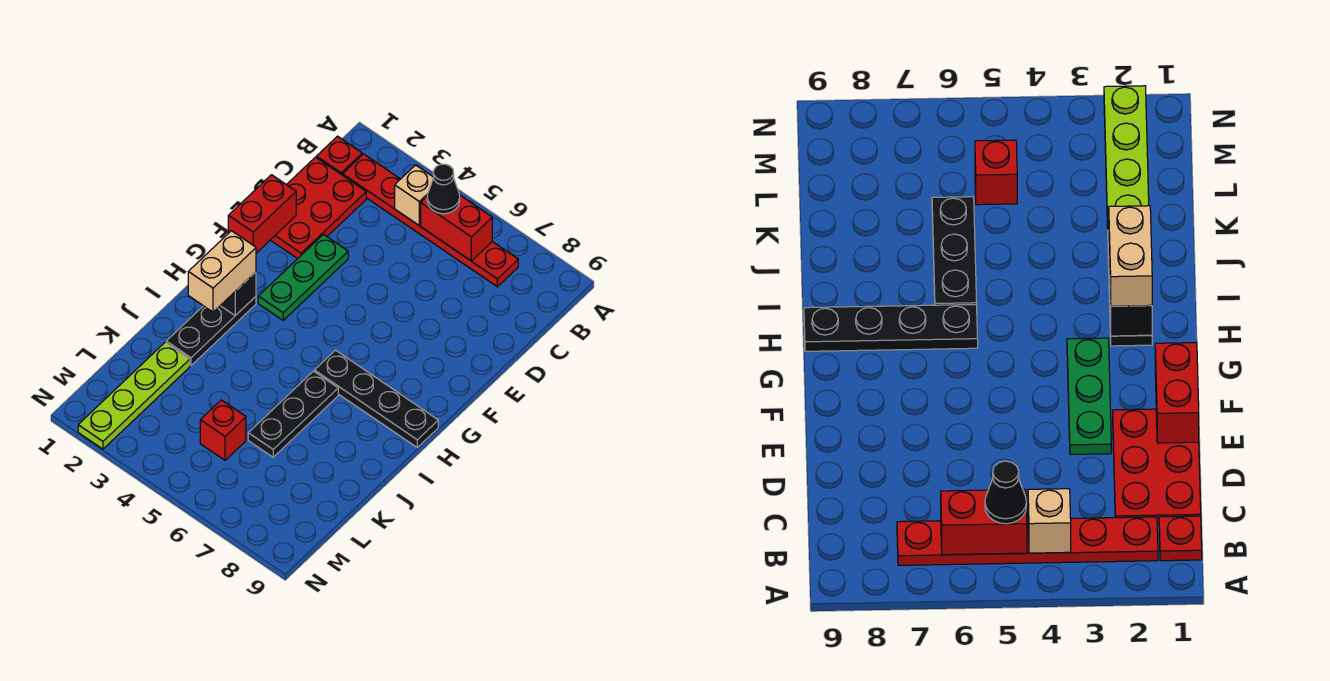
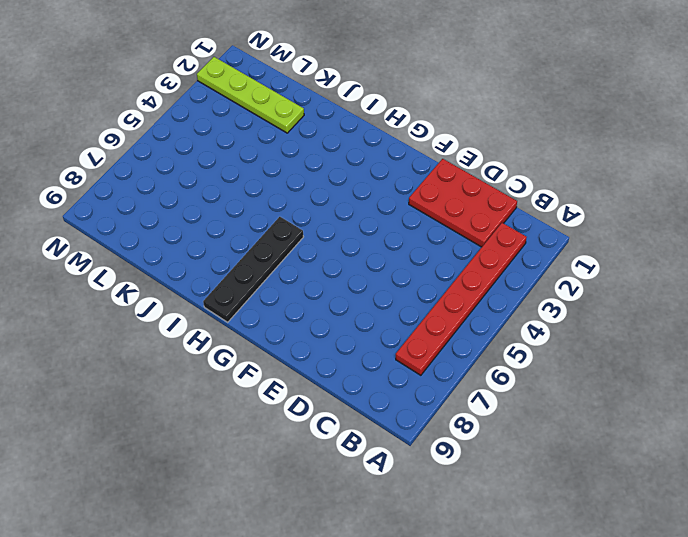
none -> red plate B1 level 1
none -> green plate E3:G3 level 1
none -> black plate H2:J2 level 1

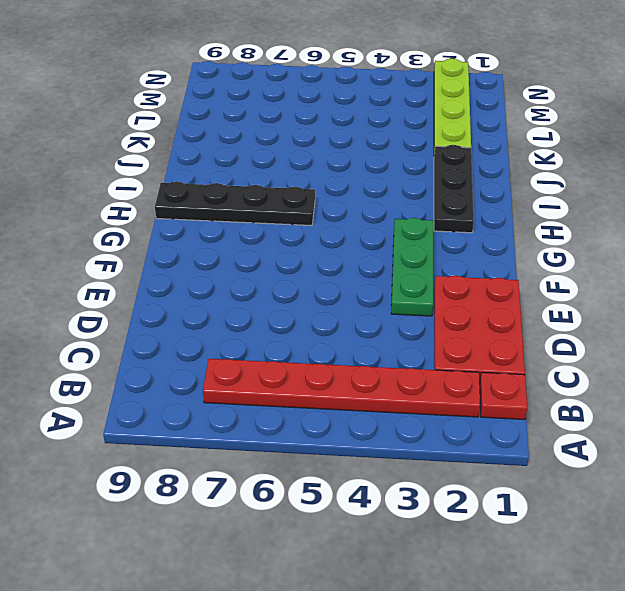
none -> black plate I6:K6 level 1
none -> red brick L5 level 1
none -> tan brick B4 level 2

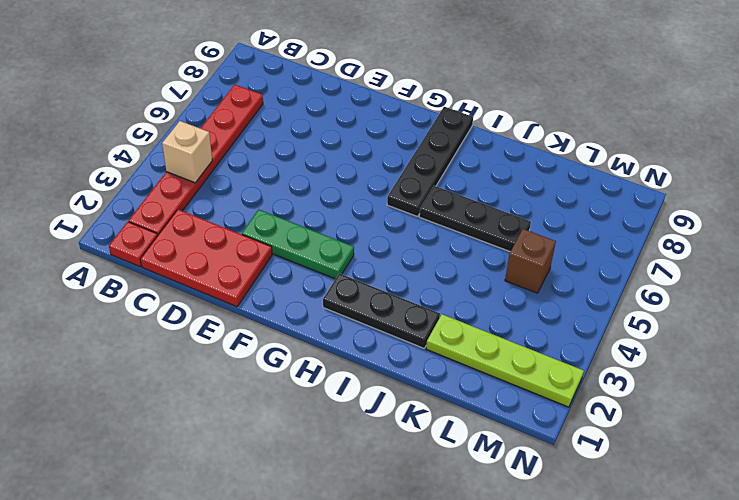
brown brick L5 level 1 -> red brick L5 level 1
none -> red brick B5:B6 level 2
none -> red brick E1:F1 level 2
none -> black brick H2 level 2

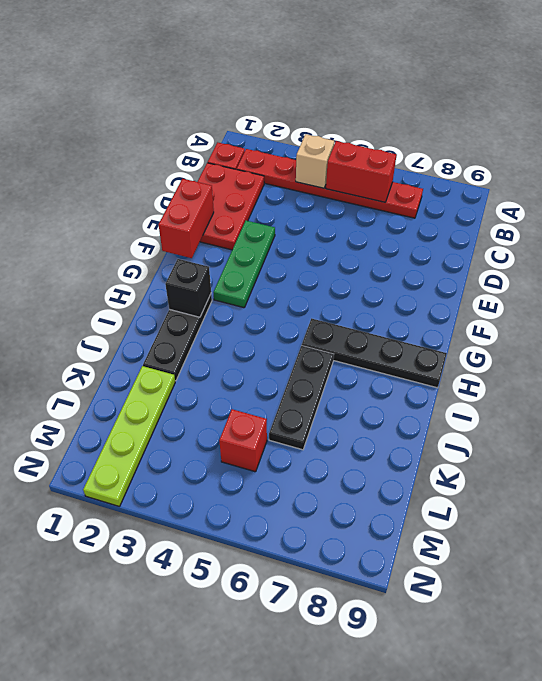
none -> black cone B5 level 3
none -> tan brick H2:I2 level 3

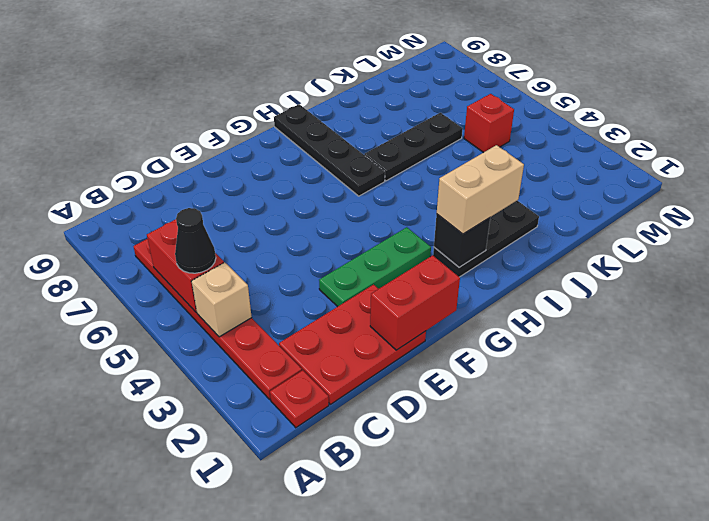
none -> lime plate K2:N2 level 1

